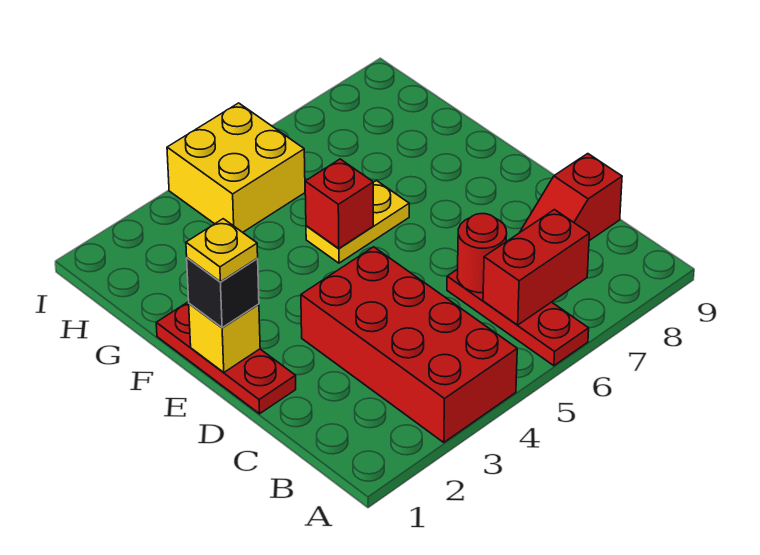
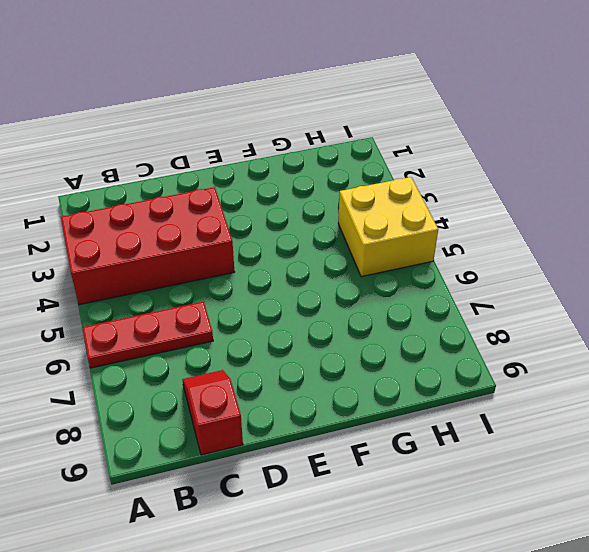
none -> red plate D1:F1 level 1
none -> yellow plate F5:F6 level 1
none -> red brick B6:B7 level 2

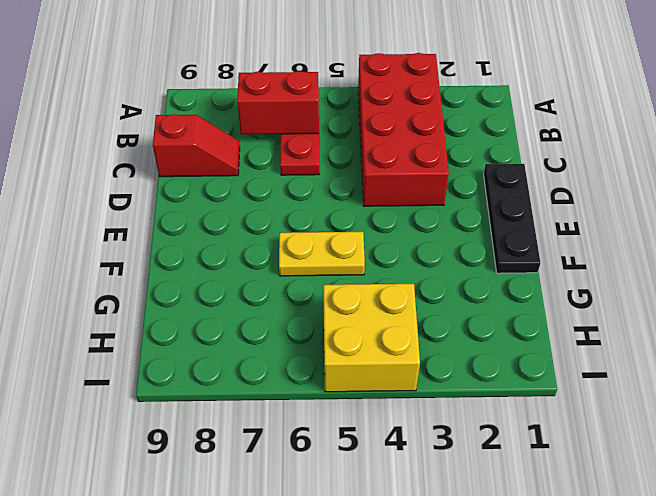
black plate D1:F1 level 1 -> red plate D1:F1 level 1
none -> red round brick C6 level 2
none -> yellow brick E1 level 2
none -> red brick F5 level 2

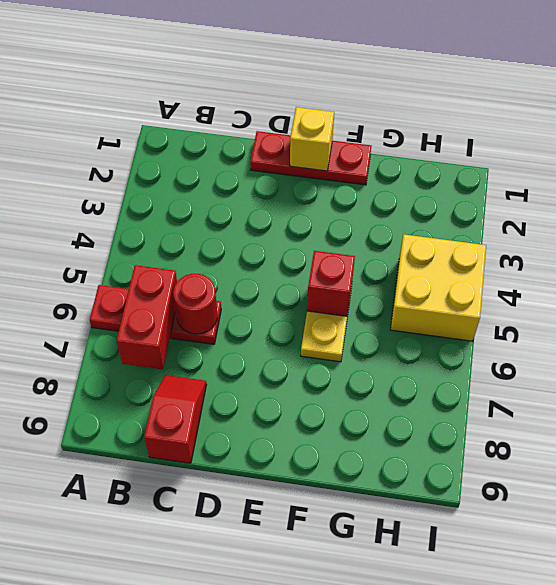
none -> red brick A3:D4 level 1
none -> black brick E1 level 3
none -> yellow plate E1 level 4

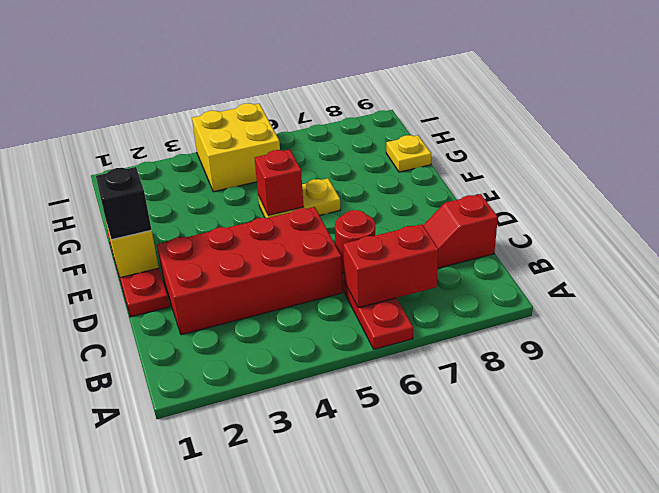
red brick C2:D5 level 1 -> red brick A3:D4 level 1
yellow plate G9 level 1 -> yellow plate E1 level 4

